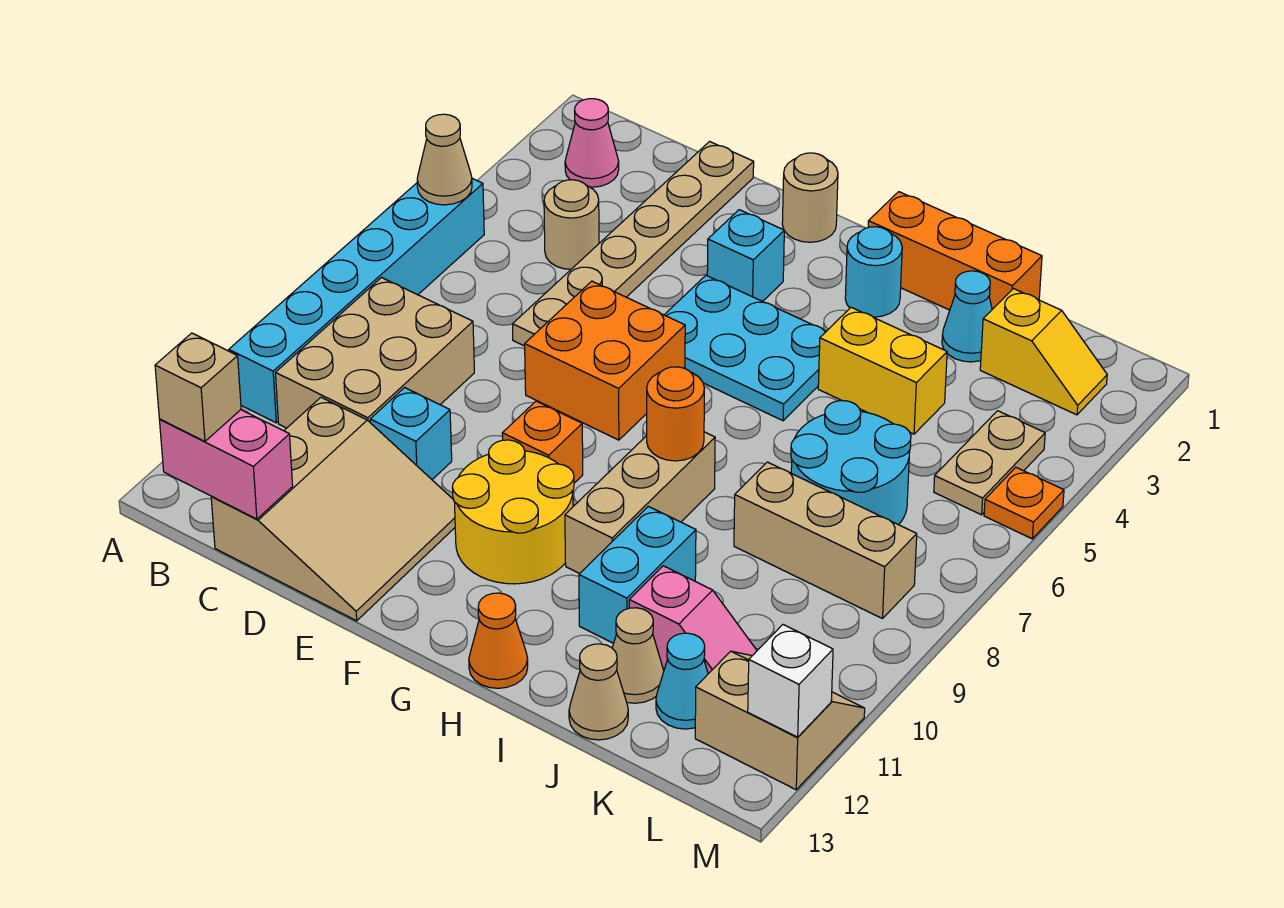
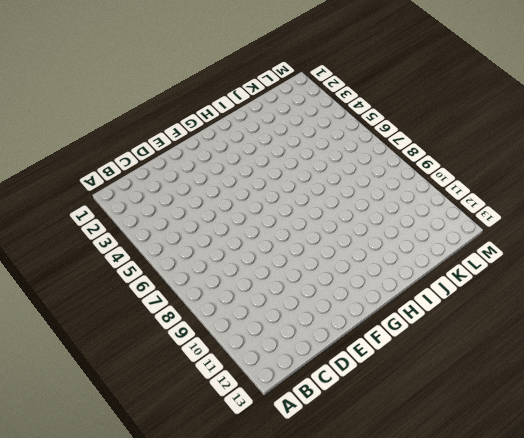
none -> cyan brick A5:A10 level 1
none -> pink cone B2 level 1
none -> tan brick B8:C10 level 1
none -> tan round brick C4 level 1

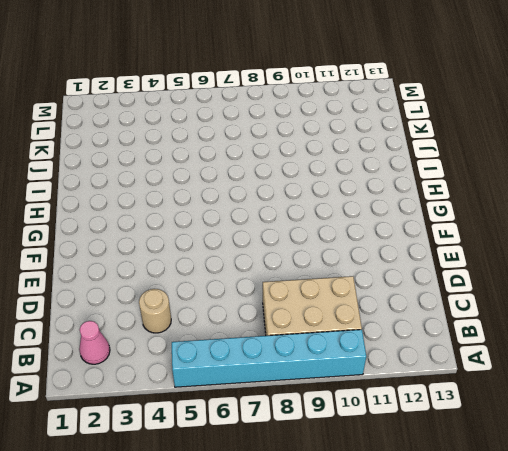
none -> tan slope C11:E13 level 1 top C
none -> tan plate D1:D6 level 1
none -> cyan brick D10 level 1
none -> orange brick E6:F7 level 1

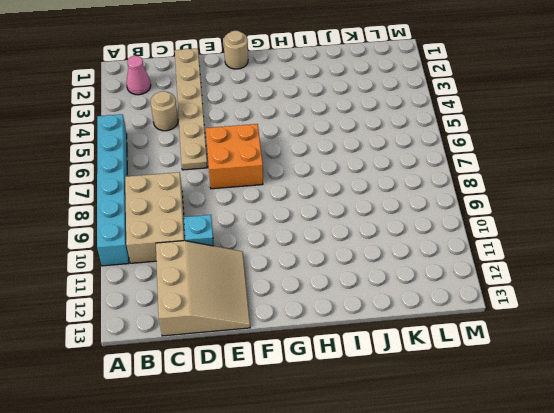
none -> cyan brick F3 level 1
none -> cyan plate F4:H5 level 1
none -> orange brick F9 level 1
none -> yellow round brick F10:G11 level 1

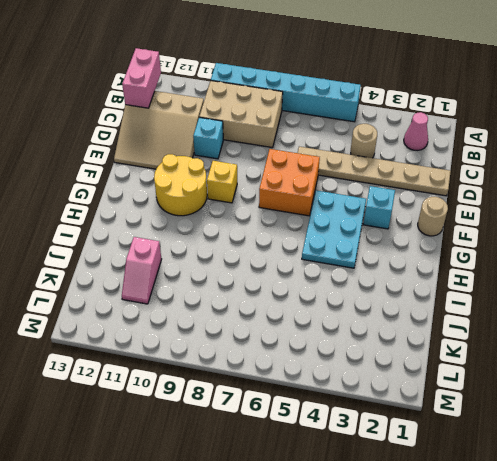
yellow brick F9 level 1 -> orange brick F9 level 1
none -> orange brick H1:J1 level 1
none -> cyan round brick H2 level 1
none -> tan brick H8:H10 level 1
none -> orange cone H13 level 1

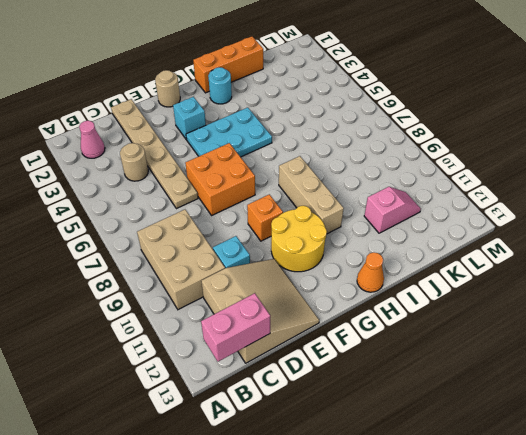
none -> cyan brick A5:A10 level 1
none -> yellow brick I4:J4 level 1
none -> cyan brick I10:I11 level 1
none -> cyan cone J2 level 1

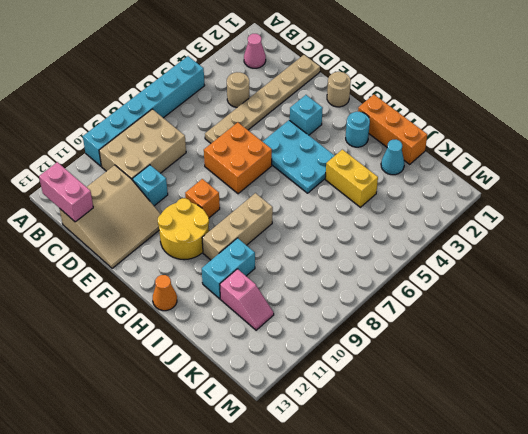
none -> cyan round brick J6:K7 level 1
none -> tan brick J8:L8 level 1
none -> tan cone J12 level 1
none -> tan cone J13 level 1

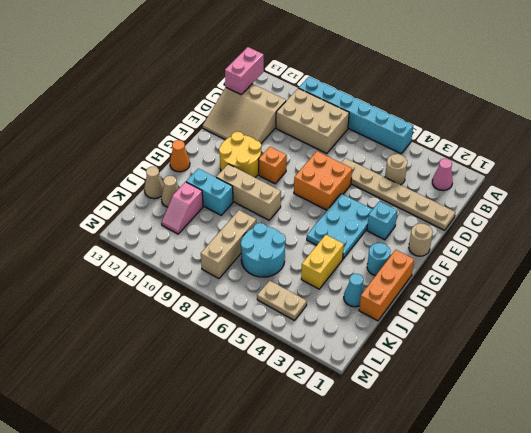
none -> cyan brick D10 level 1
none -> yellow slope K2:L2 level 1 top K
none -> cyan cone K12 level 1
none -> tan slope L11:M12 level 1 top 12

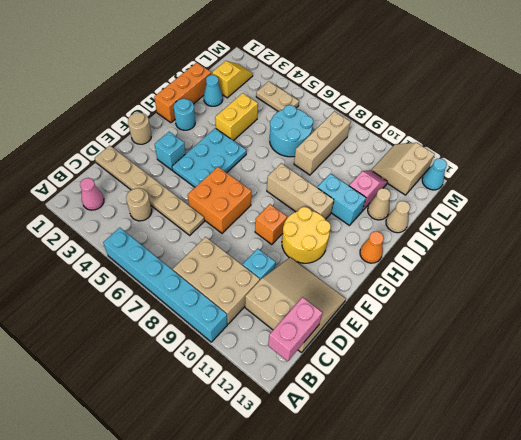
cyan cone M13 level 1 -> cyan cone K12 level 1
none -> orange plate M5 level 1
none -> tan cone A5 level 2
none -> orange round brick H8 level 2
none -> white brick M12 level 2

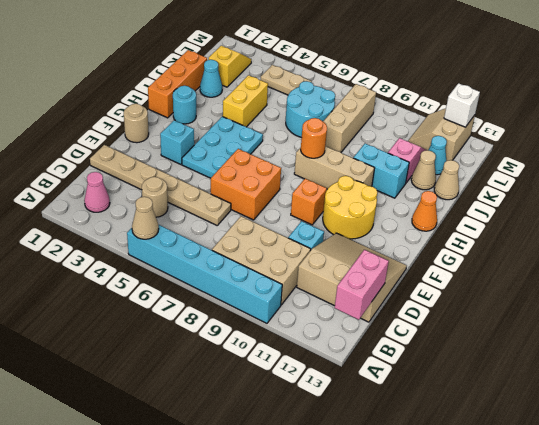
none -> orange plate M5 level 1
none -> tan brick B13 level 3

